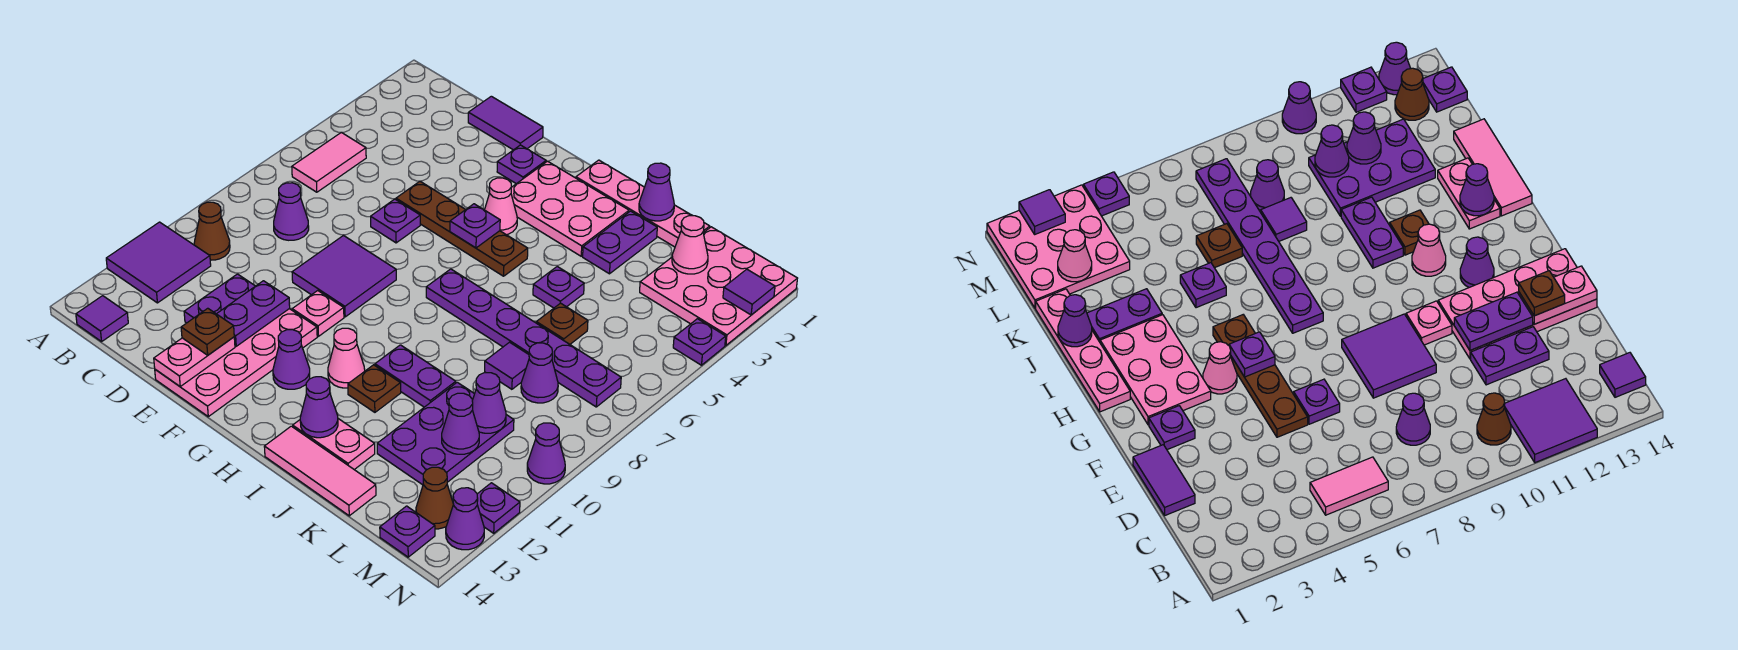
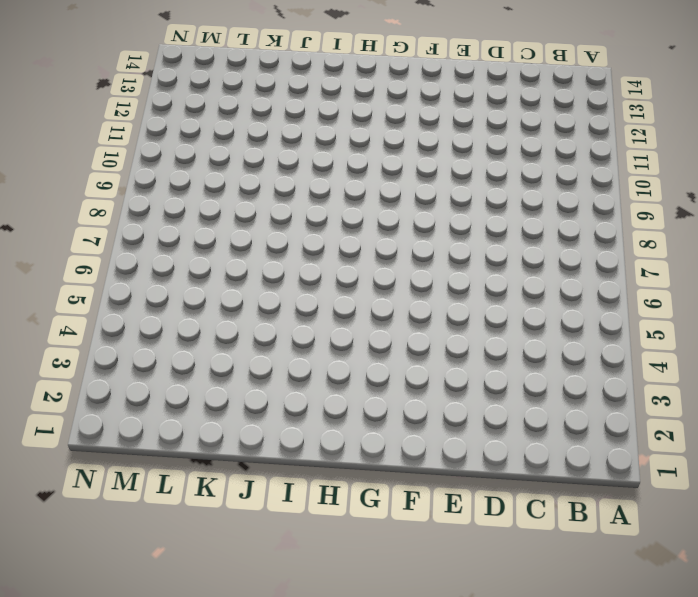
none -> purple tile A11:B12 level 1
none -> pink tile B5:B6 level 1
none -> brown cone B10 level 1
none -> purple tile B14 level 1

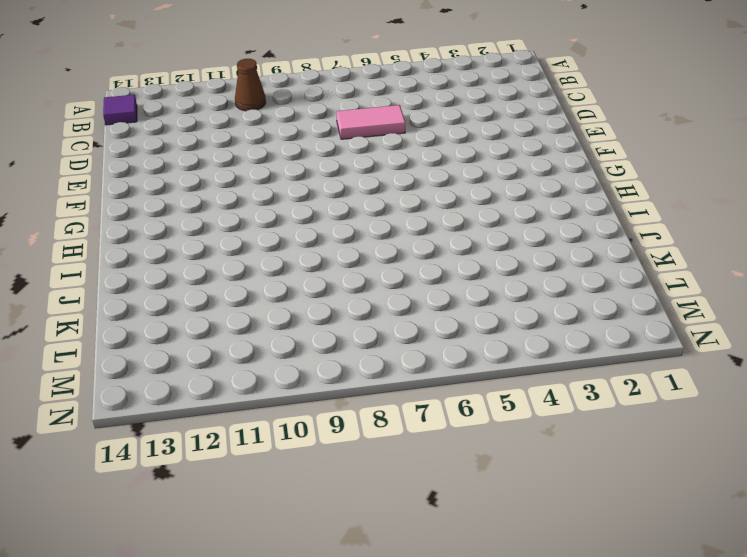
pink tile D6:D7 level 1 -> pink tile B5:B6 level 1
none -> purple tile A11:B12 level 1
none -> purple cone C8 level 1
none -> purple tile D1:E1 level 1
none -> purple plate D11:D12 level 1

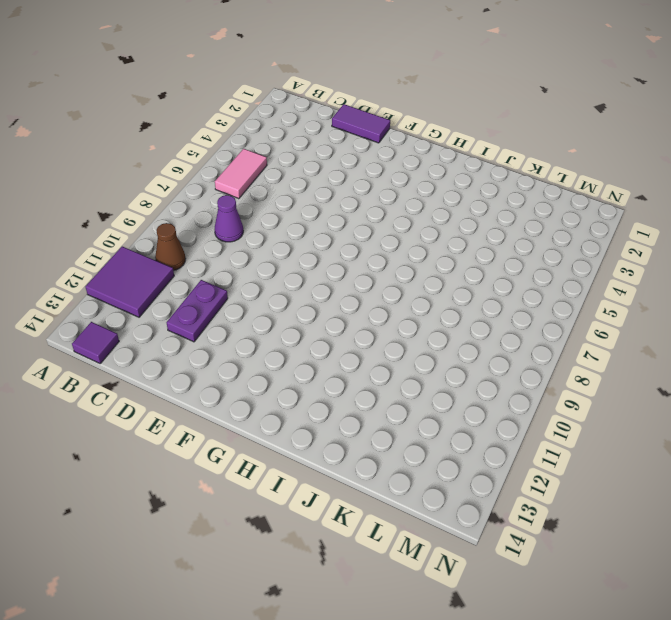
none -> brown plate E5:H5 level 1
none -> purple plate E6 level 1
none -> purple tile E8:F9 level 1
none -> pink plate E11:F14 level 1

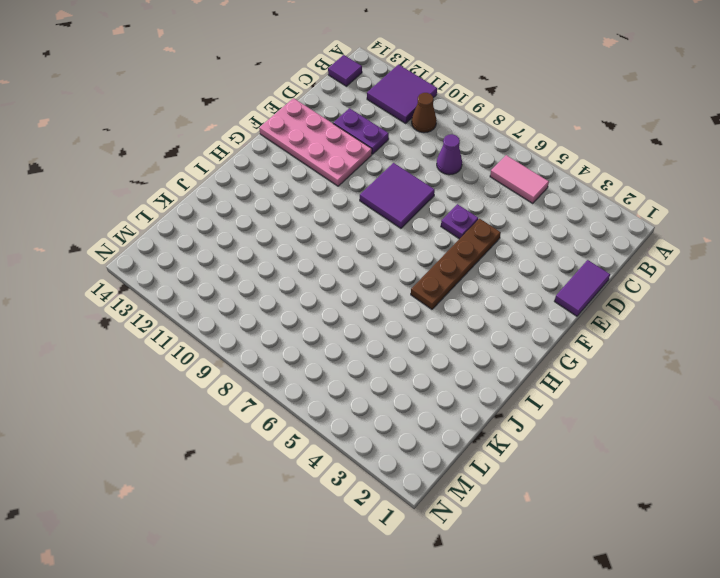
none -> purple plate F2 level 1
none -> pink plate F10 level 1
none -> pink plate G2:I3 level 1
none -> pink cone G4 level 1

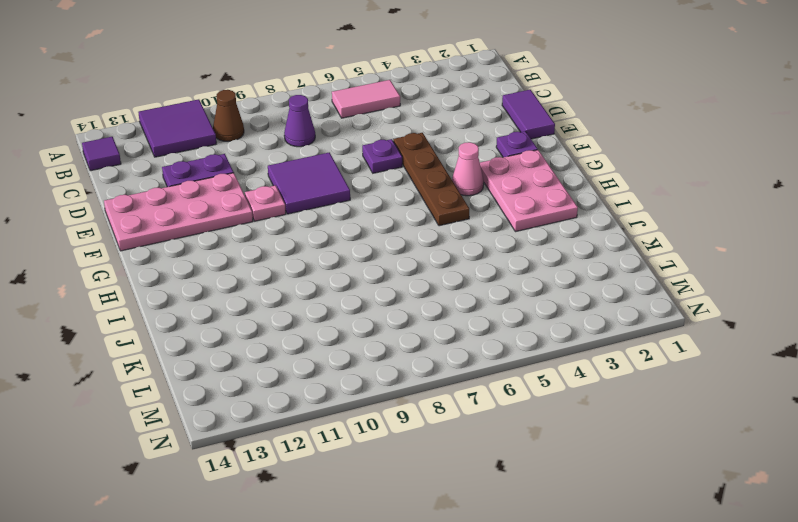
none -> purple cone G12 level 1
none -> pink plate H1:K1 level 1
none -> purple plate H7:M7 level 1
none -> pink cone H11 level 1

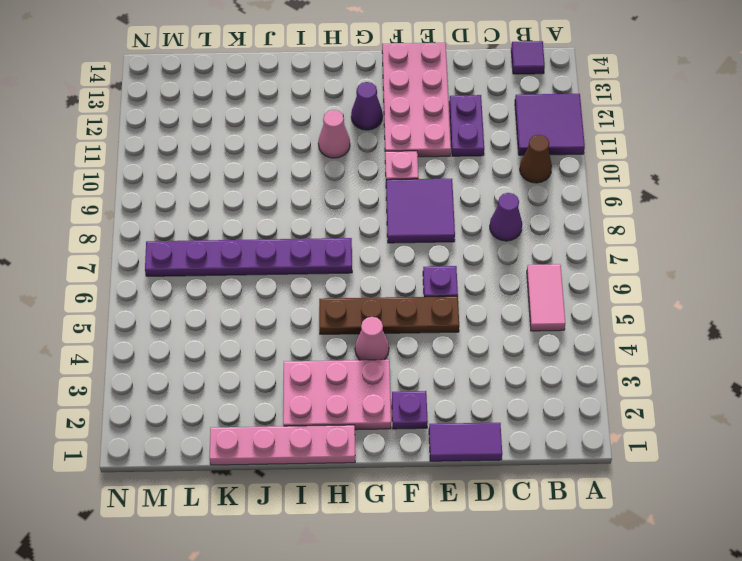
none -> purple plate I10:J10 level 1
none -> brown plate I11 level 1
none -> pink plate I13:J13 level 1
none -> pink tile I14:K14 level 1

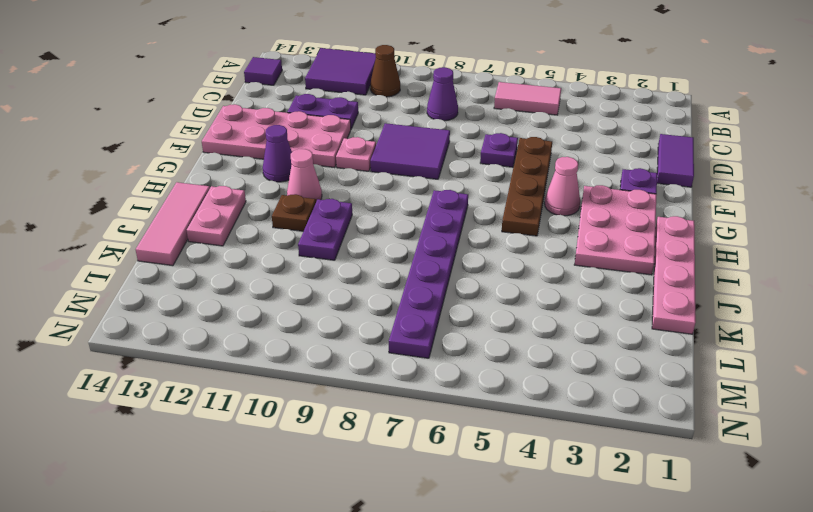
none -> purple plate J2:J3 level 1
none -> purple plate J5 level 1
none -> brown plate K6 level 1
none -> purple tile K8 level 1

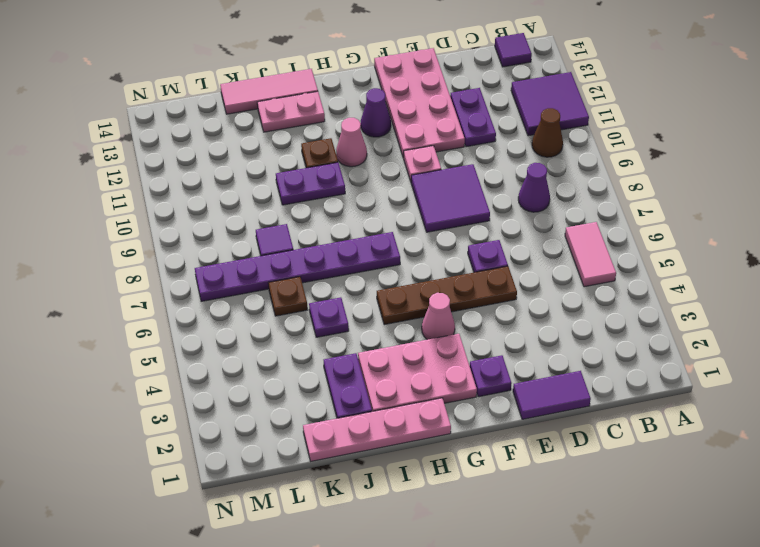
none -> purple plate K10:L12 level 1
none -> pink plate L1:N3 level 1
none -> purple cone L8 level 1
none -> brown cone M13 level 1

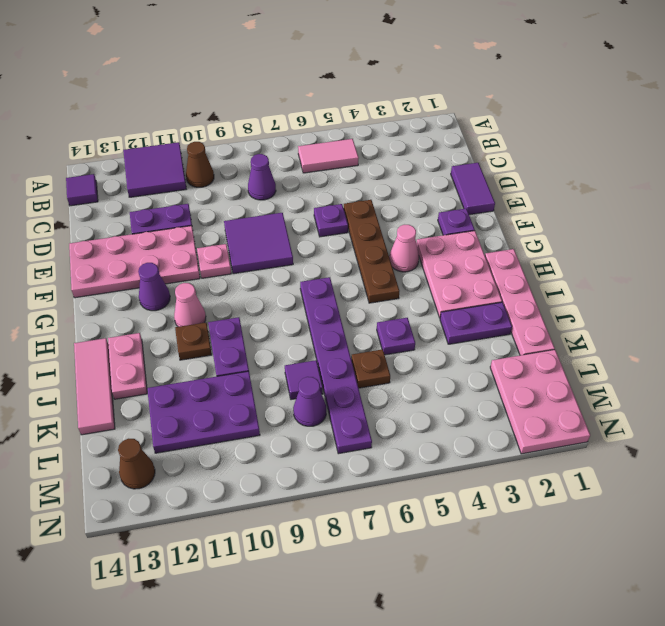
pink plate L1:N2 level 1 -> pink plate L1:N3 level 1
none -> purple plate M14 level 1
none -> purple plate N4 level 1
none -> purple cone N10 level 1
none -> purple plate N12 level 1

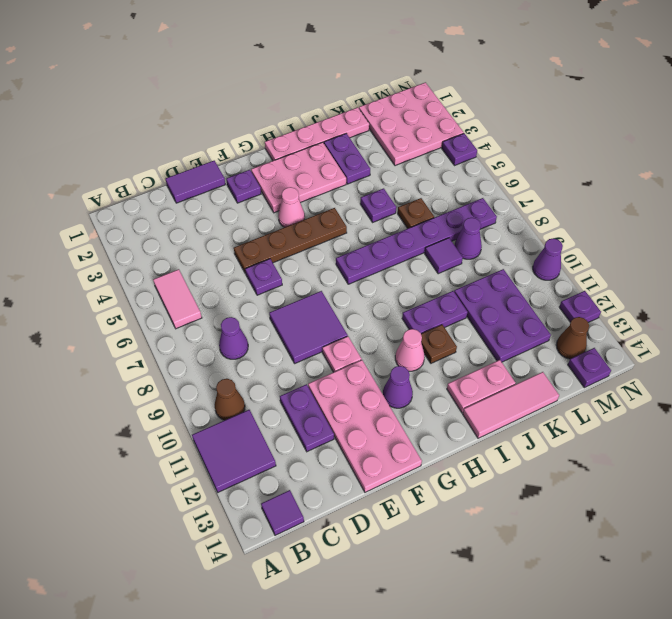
none -> purple cone N13 level 1
none -> purple plate E11:E12 level 2
none -> pink plate E13:E14 level 2
none -> purple plate G5 level 2

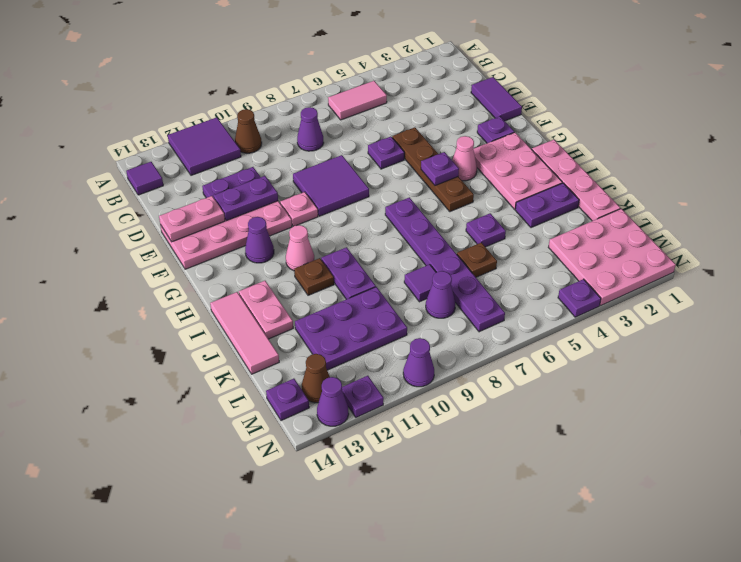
none -> purple cone I13 level 2
none -> purple cone J1 level 2
none -> pink cone L2 level 2
none -> purple cone L10 level 2

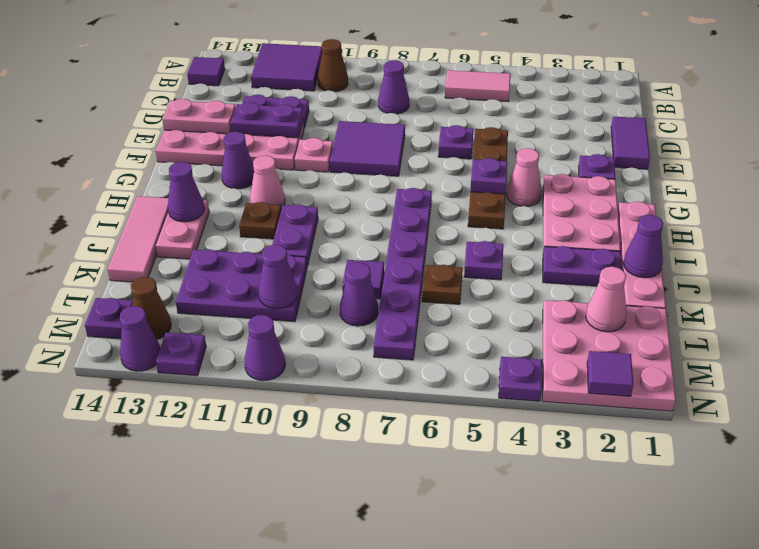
none -> purple cone L11 level 2
none -> brown plate E13 level 3

